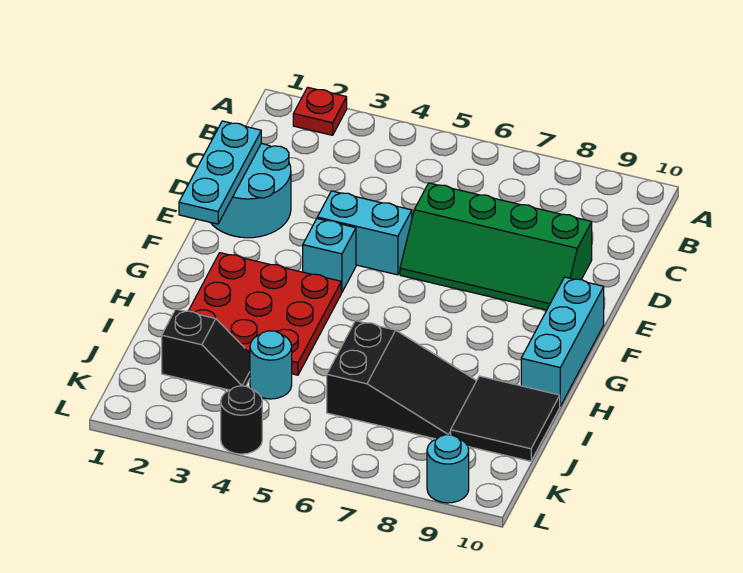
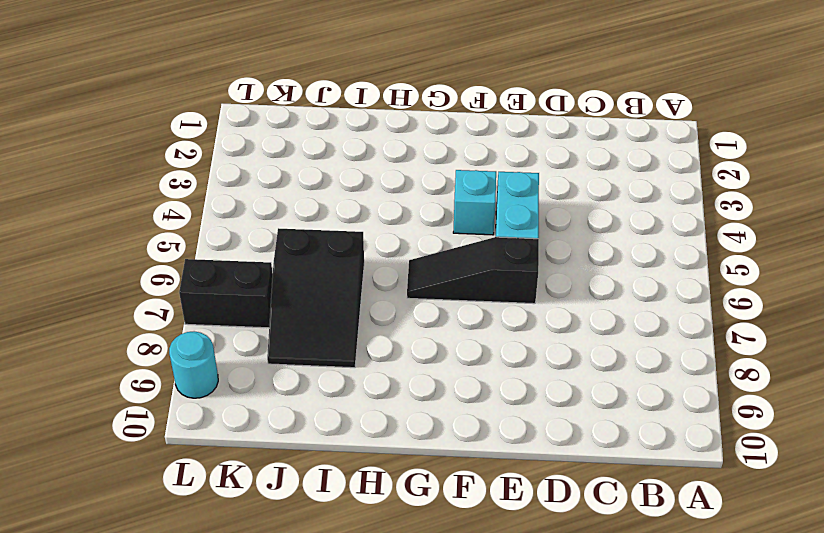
black slope E6:G6 level 1 top E -> green slope D6:E9 level 1 top D
black brick K7:L7 level 1 -> none
none -> red plate A2 level 1
none -> cyan round brick D1:E2 level 1
none -> cyan brick F10:H10 level 1

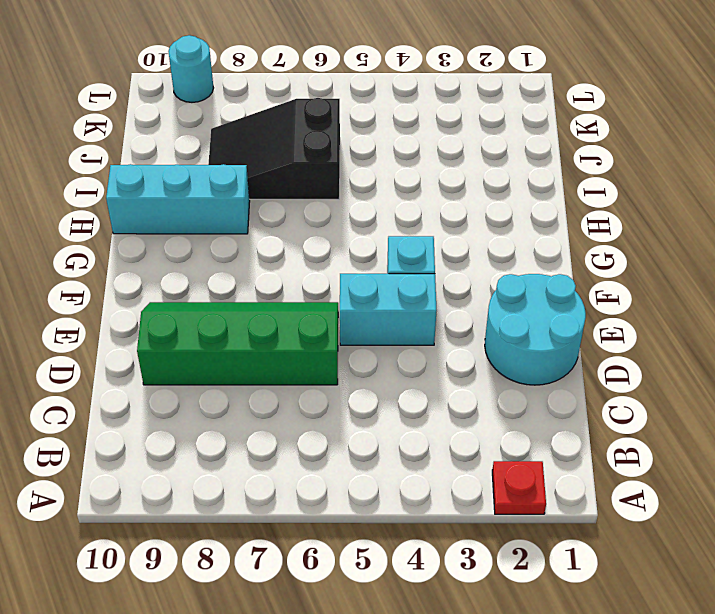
cyan brick H8:H10 level 1 -> cyan brick F10:H10 level 1
none -> red plate G2:I4 level 1
none -> black tile I9:J10 level 1
none -> black slope J2:J3 level 1 top 2

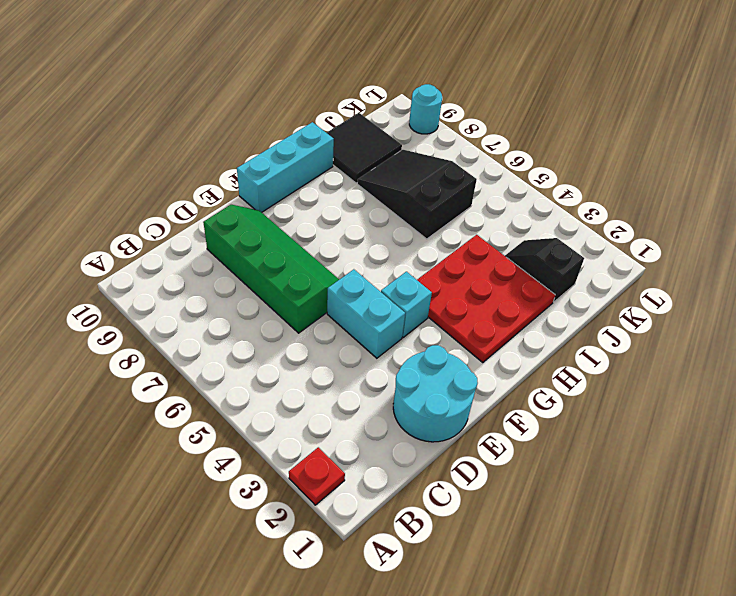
none -> cyan round brick J4 level 1
none -> black round brick L4 level 1
none -> cyan plate D1:F1 level 2

